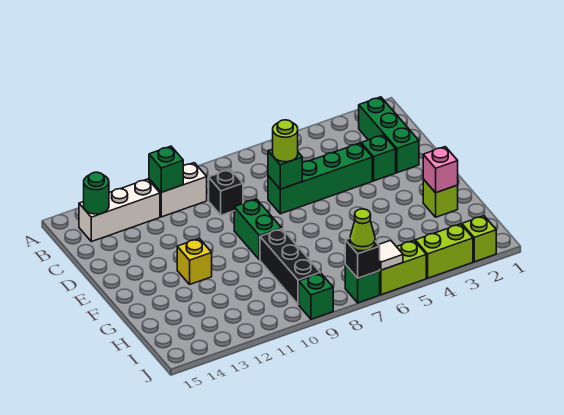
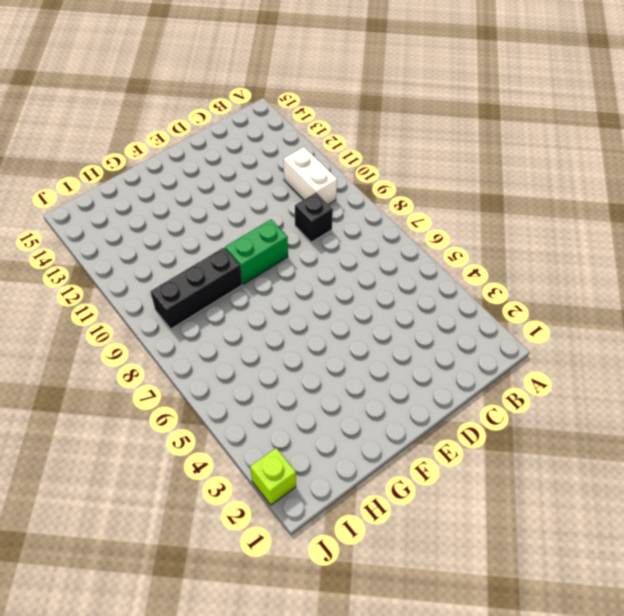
none -> green brick B2:D2 level 1
none -> white brick B12:B14 level 1
none -> green brick D3 level 1

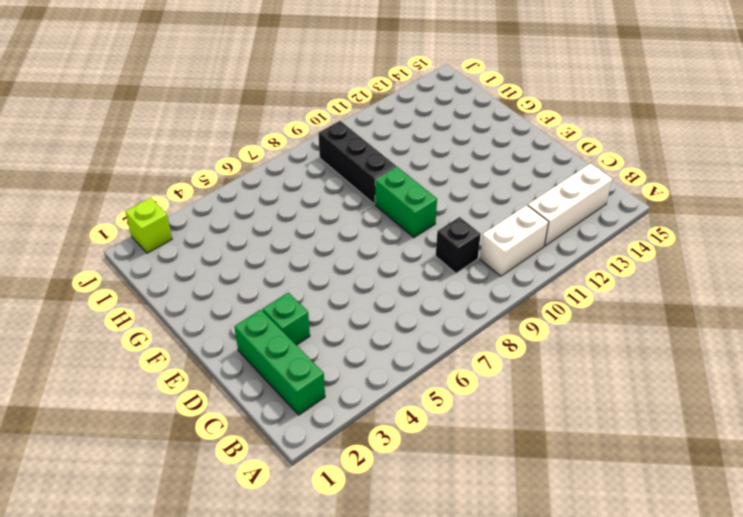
none -> green brick D4:D7 level 1
none -> yellow brick F12 level 1
none -> lime brick G2 level 1

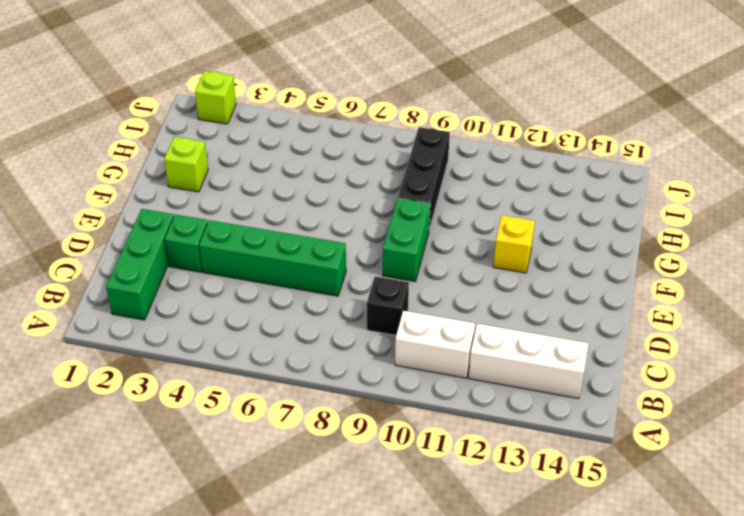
none -> lime brick J3:J4 level 1
none -> lime brick J5:J6 level 1
none -> green brick J7 level 1

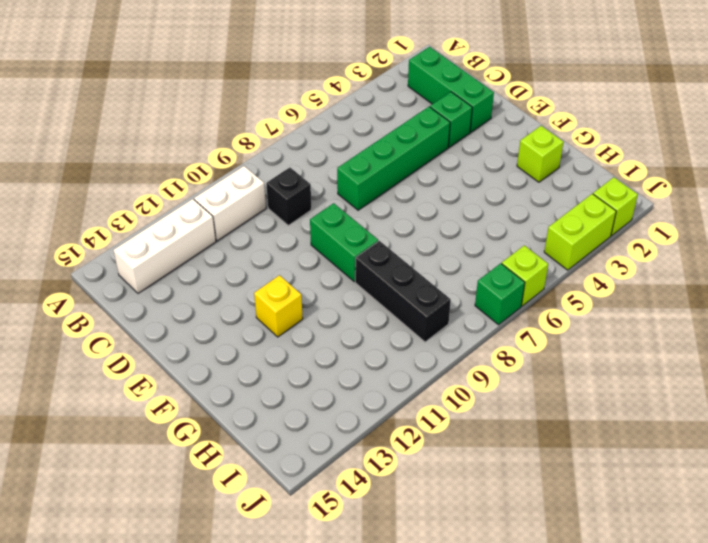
lime brick J6 level 1 -> lime brick J5:J6 level 1
none -> green brick J9 level 1
none -> green brick B11 level 2
none -> green round brick B14 level 2

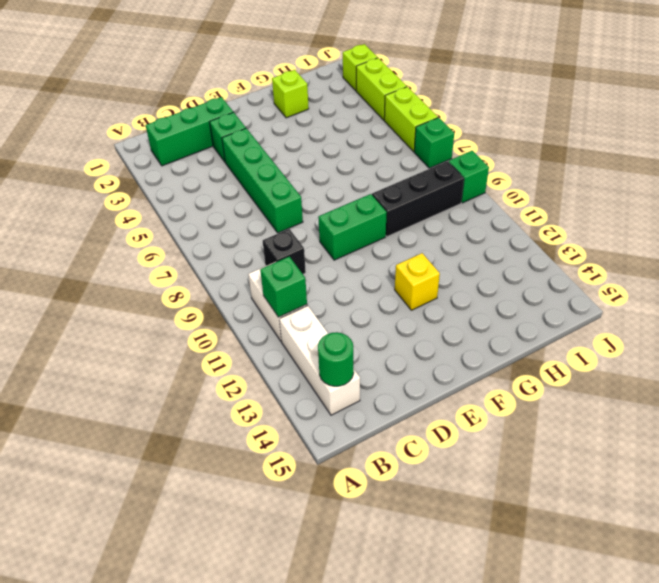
none -> green brick D7 level 2
none -> pink brick G2 level 2
none -> white tile J6 level 2

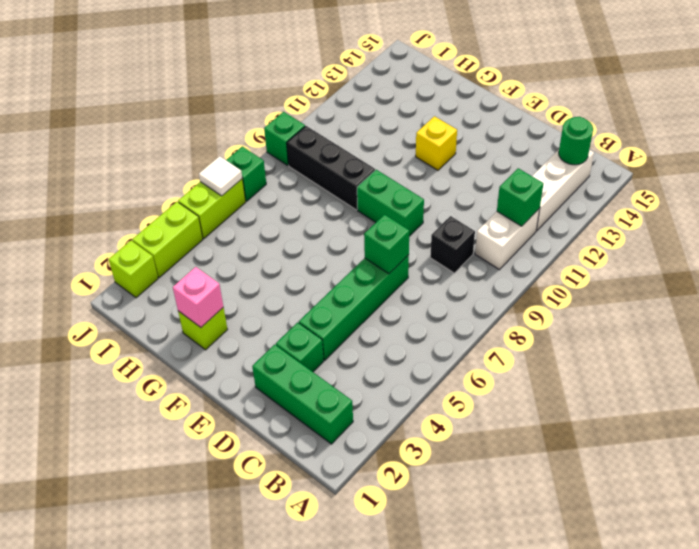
none -> black brick J7 level 2
none -> lime round brick D7 level 3
none -> lime cone J7 level 3

